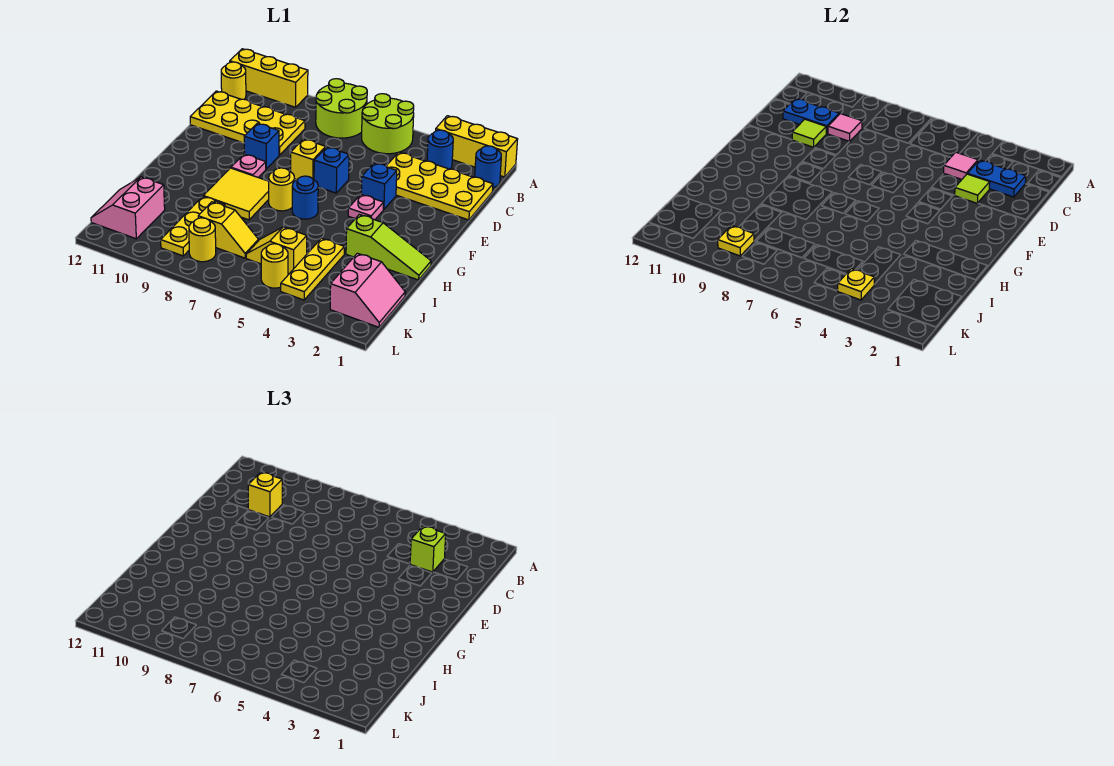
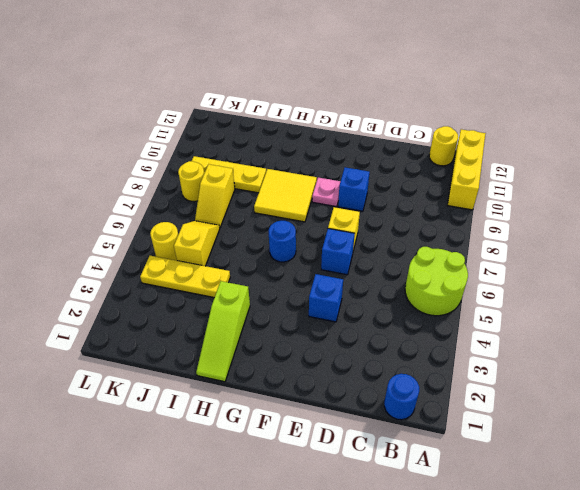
none -> yellow brick A1:A3 level 1
none -> lime round brick A7:B8 level 1
none -> blue round brick B3 level 1
none -> yellow plate C1:D4 level 1

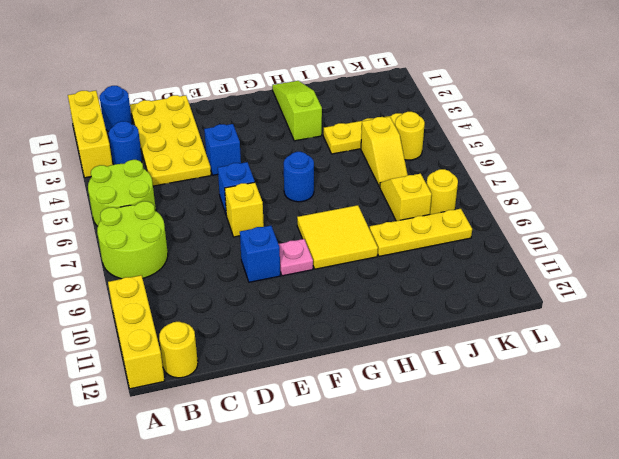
none -> yellow plate C9:D12 level 1
none -> pink plate F4 level 1
none -> yellow round brick G7 level 1
none -> pink slope J1:K2 level 1 top 2

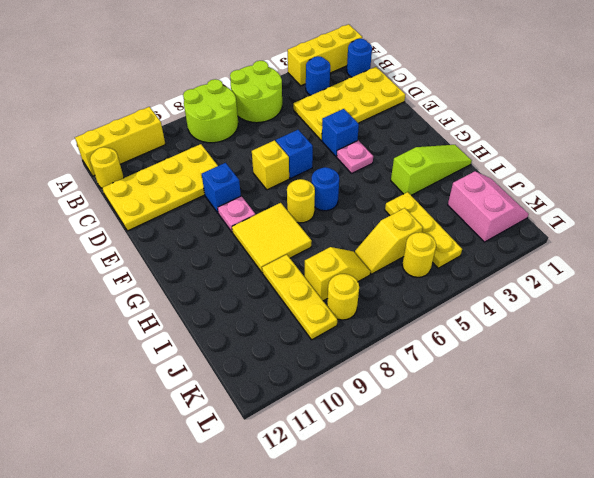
none -> pink slope J11:K12 level 1 top 11
none -> blue plate C2:C3 level 2
none -> pink tile C4 level 2
none -> pink tile C9 level 2

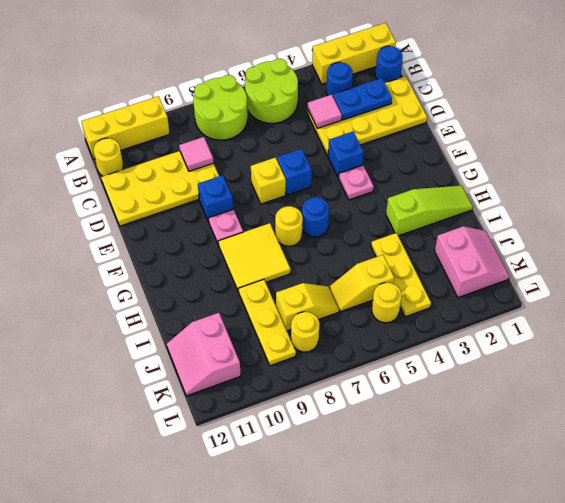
none -> blue plate C10:C11 level 2
none -> lime tile D3 level 2
none -> lime tile D10 level 2
none -> yellow plate K4 level 2

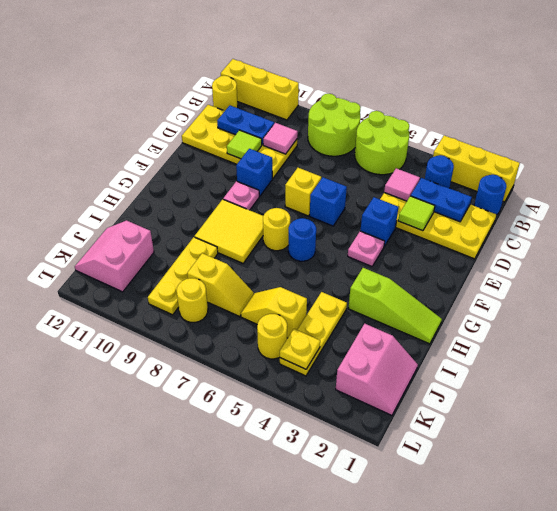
none -> yellow plate K9 level 2
none -> lime brick C3 level 3
none -> yellow brick C10 level 3

